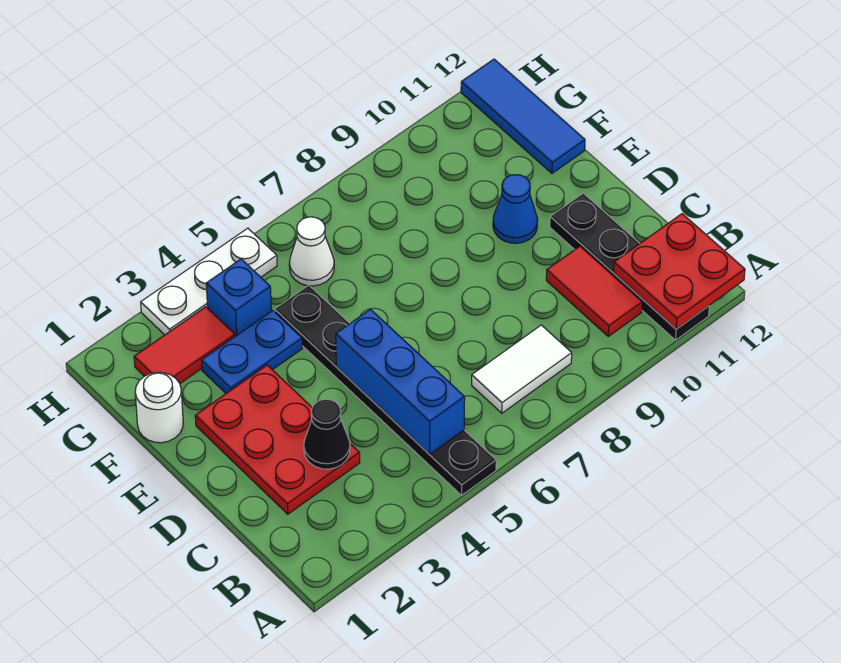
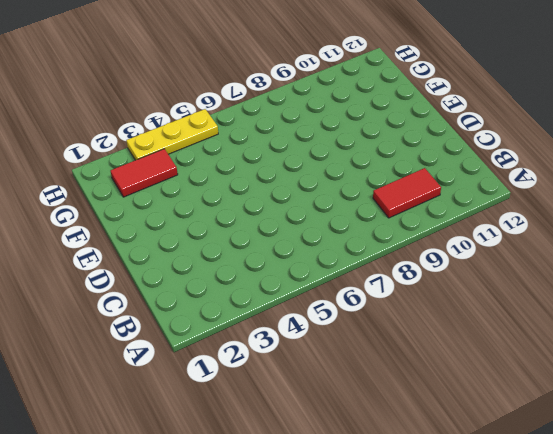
red tile B9:B10 level 1 -> red tile B10:C10 level 1
yellow plate H3:H5 level 1 -> white plate H3:H5 level 1
none -> black plate A5:F5 level 1
none -> black plate A11:D11 level 1
none -> white tile B7:B8 level 1

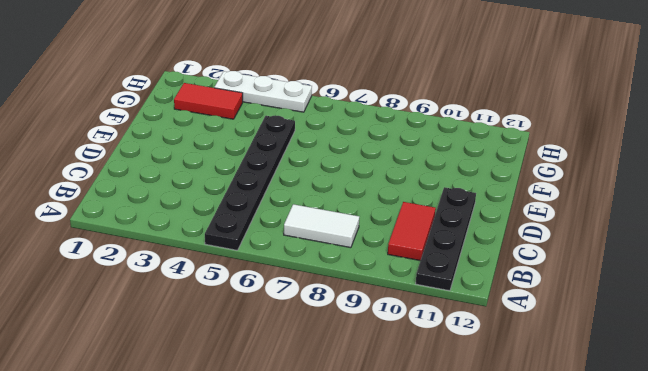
none -> red plate C2:E3 level 1
none -> blue cone E10 level 1
none -> white round brick F1 level 1

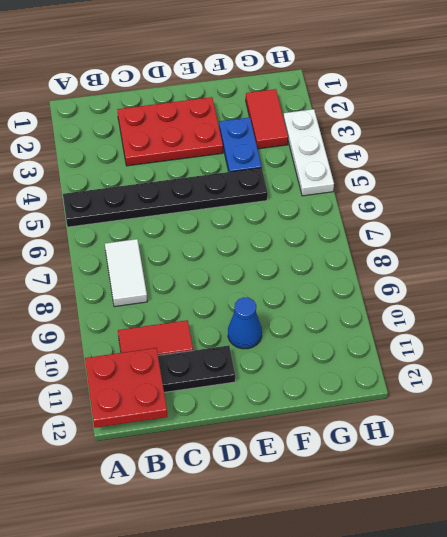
none -> white round brick F1 level 1
none -> blue tile F12:H12 level 1
none -> blue brick G4 level 1

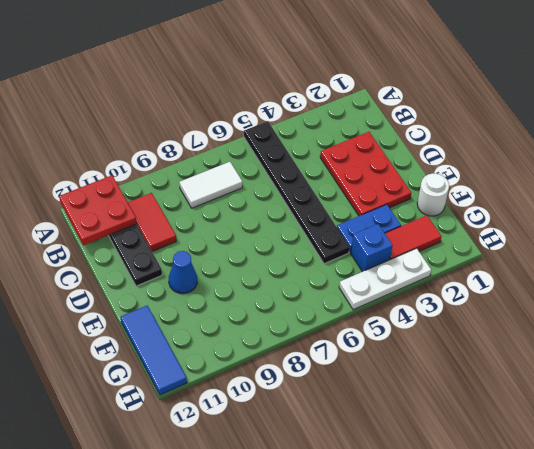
none -> white cone G6 level 1
none -> blue brick B5:D5 level 2
none -> black cone C3 level 2

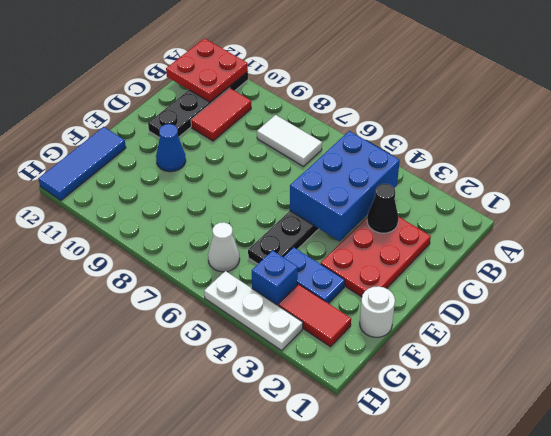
blue brick B4:D5 level 2 -> blue brick B5:D5 level 2

